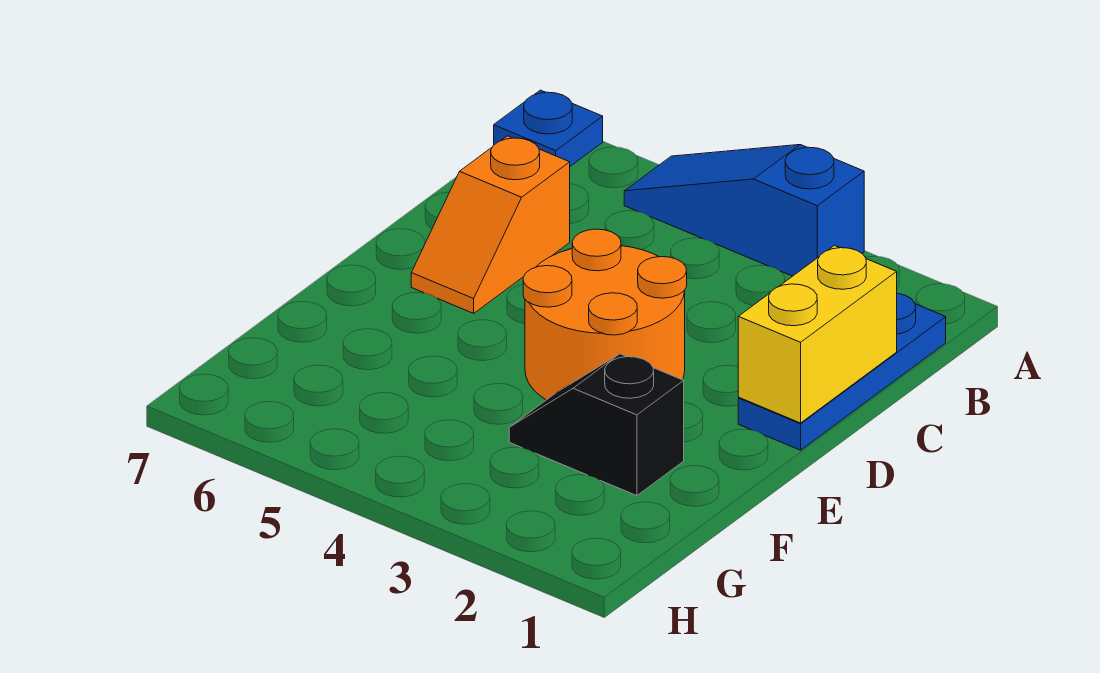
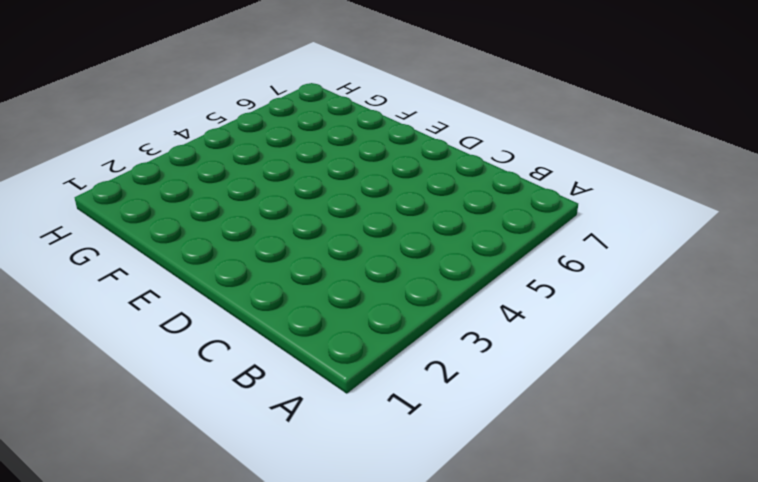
none -> blue slope A3:A5 level 1 top 3
none -> blue plate A7 level 1

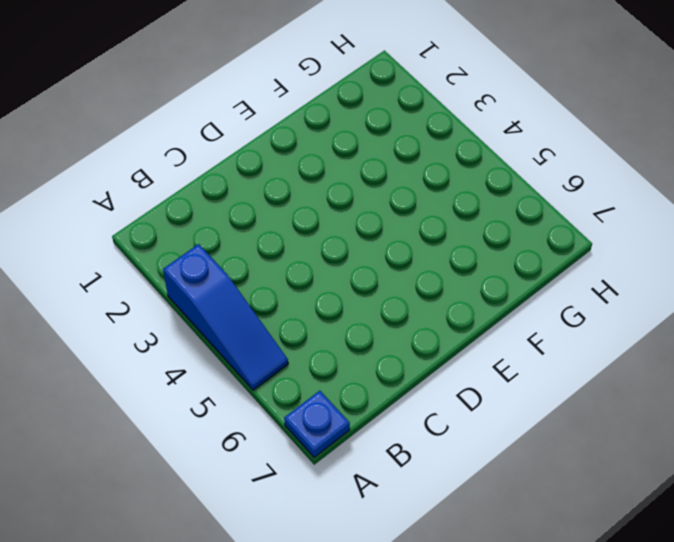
none -> blue plate B1:D1 level 1
none -> orange slope C6:D6 level 1 top C

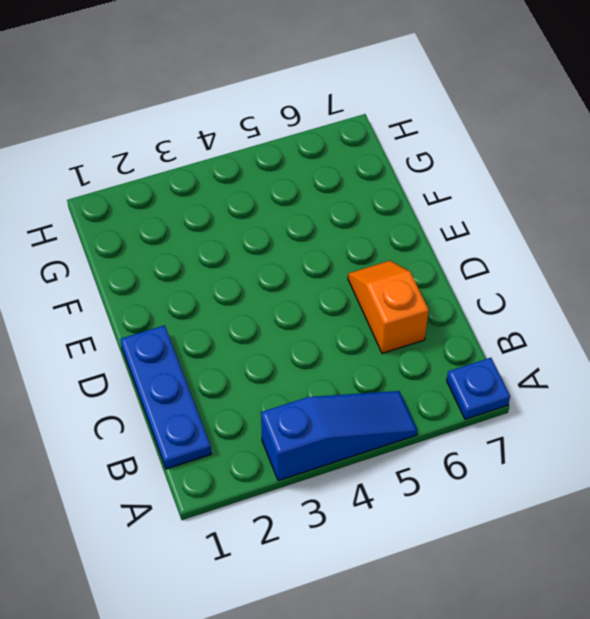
none -> orange round brick D3:E4 level 1
none -> black slope F2:F3 level 1 top 2

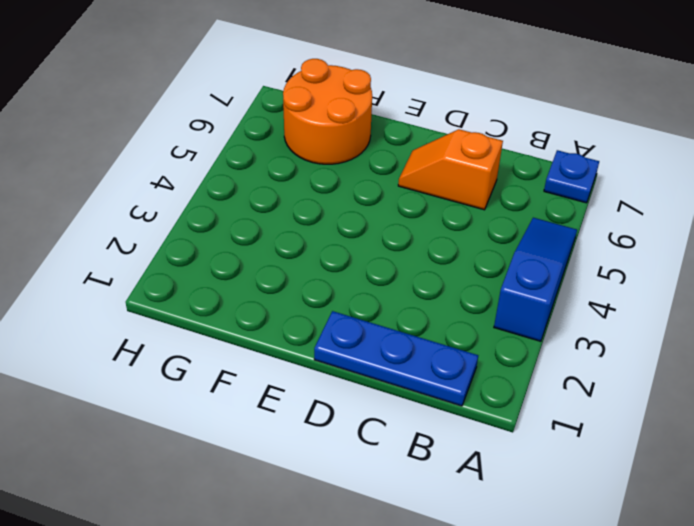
orange round brick F6:G7 level 1 -> orange round brick D3:E4 level 1
none -> black slope F2:F3 level 1 top 2
none -> yellow brick C1:D1 level 2

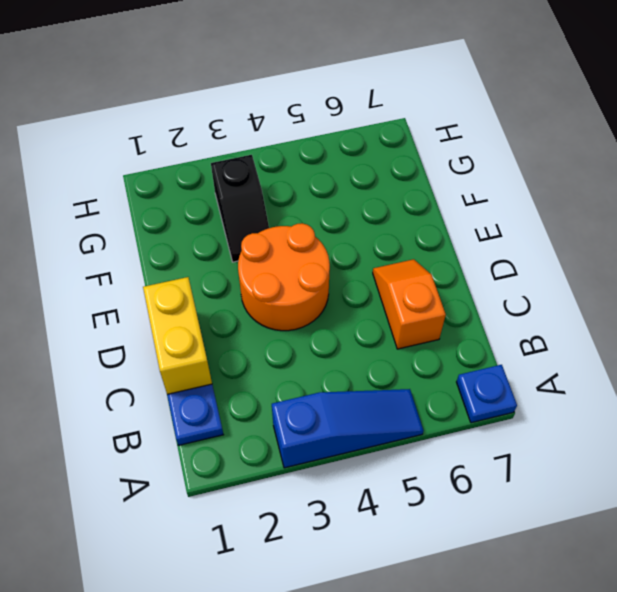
black slope F3:G3 level 1 top G -> black slope F2:F3 level 1 top 2

